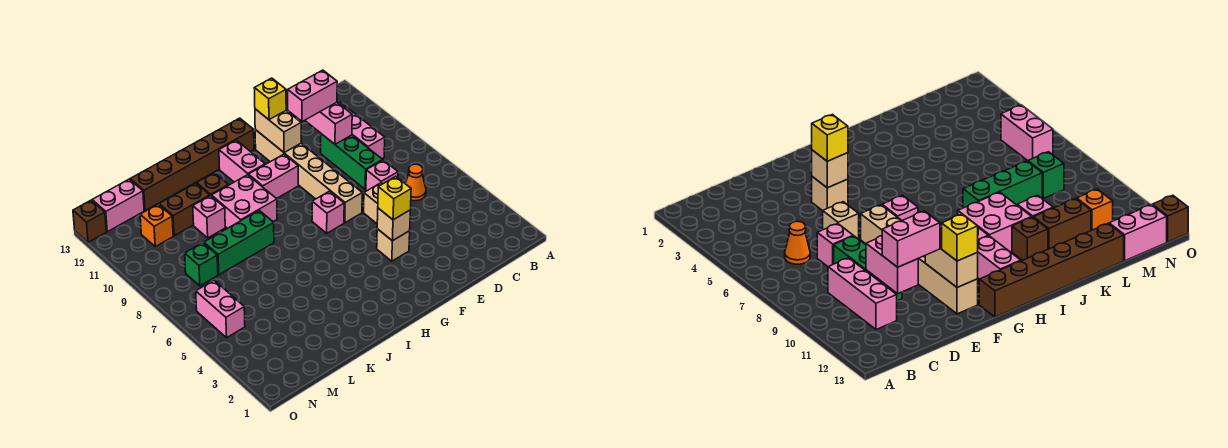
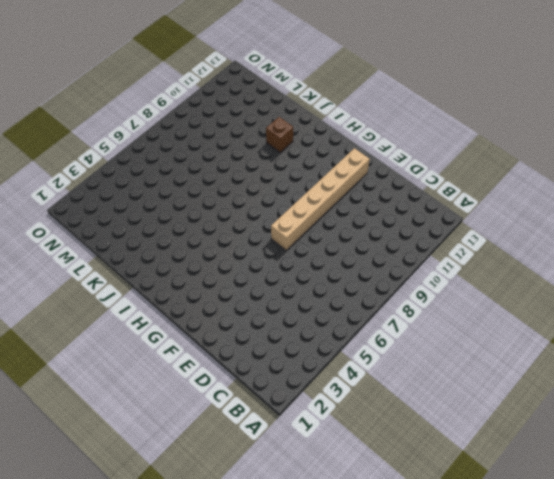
none -> orange cone C6 level 1
none -> pink brick C9:C11 level 1
none -> pink brick D7 level 1

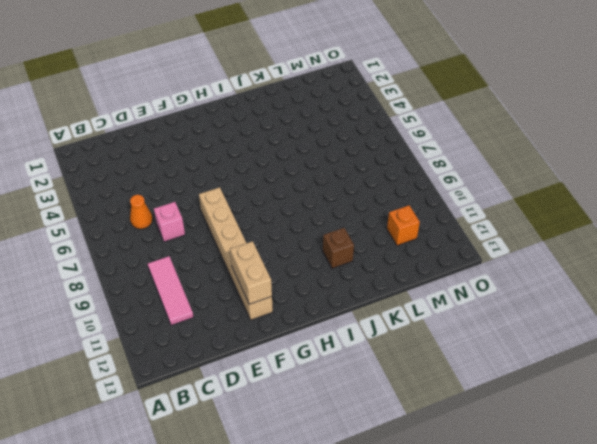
pink tile C9:C11 level 1 -> pink brick C9:C11 level 1
none -> green brick D8:D10 level 1
none -> tan brick E6 level 1
none -> tan brick F4 level 1

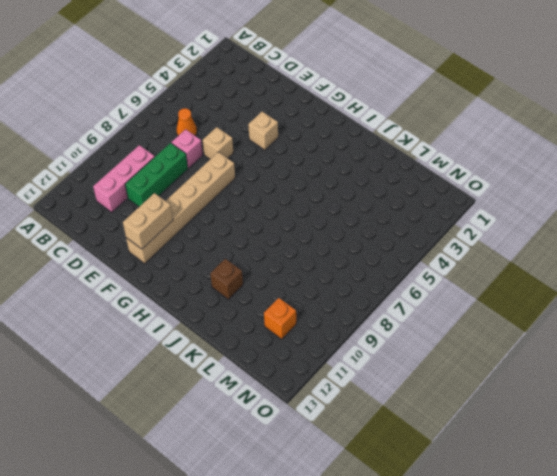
none -> pink brick G7 level 1
none -> pink brick G10:H10 level 1
none -> brown brick G13:L13 level 1

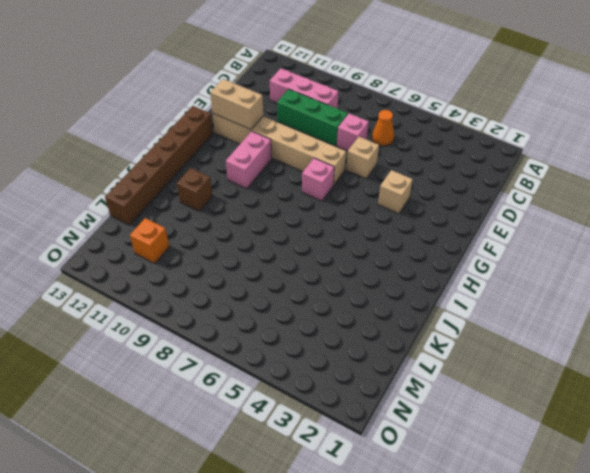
none -> pink brick H11:H12 level 1
none -> pink brick I9:J10 level 1
none -> green brick J8:L8 level 1

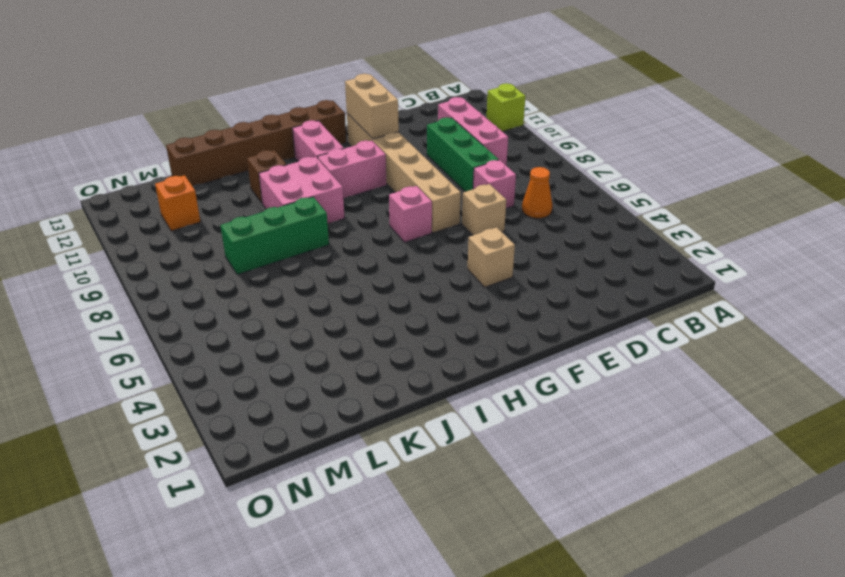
lime brick A11 level 1 -> none
none -> pink brick K10 level 1
none -> brown brick K11:L11 level 1
none -> green brick M8 level 1

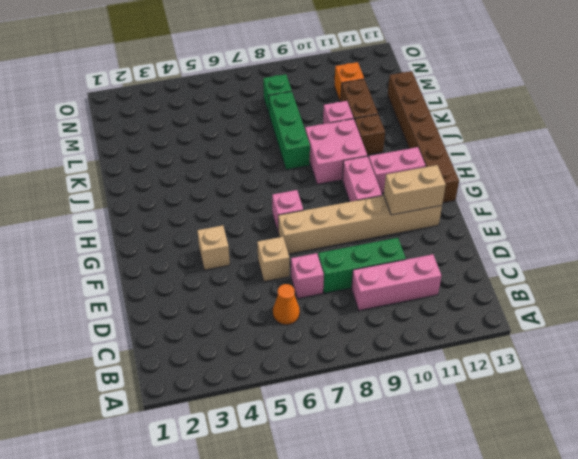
none -> pink brick M13:N13 level 1
none -> pink brick N5:N6 level 1
none -> brown brick O13 level 1

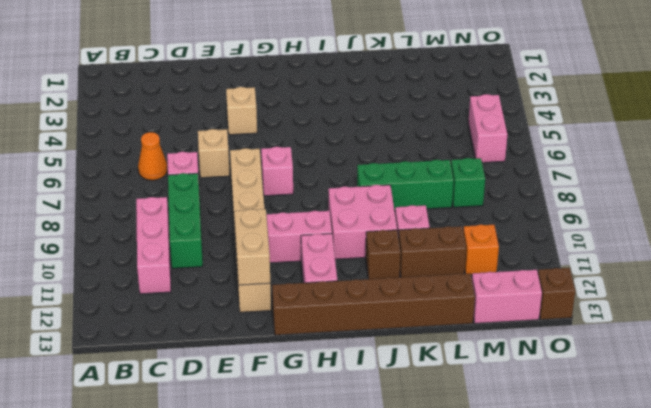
none -> pink brick D10:D11 level 2
none -> tan brick F4 level 2
none -> pink brick D11:E11 level 3

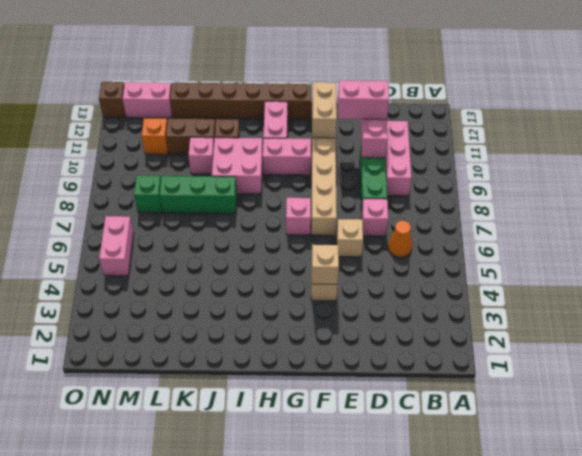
none -> yellow brick F4 level 3
none -> yellow brick F12 level 3

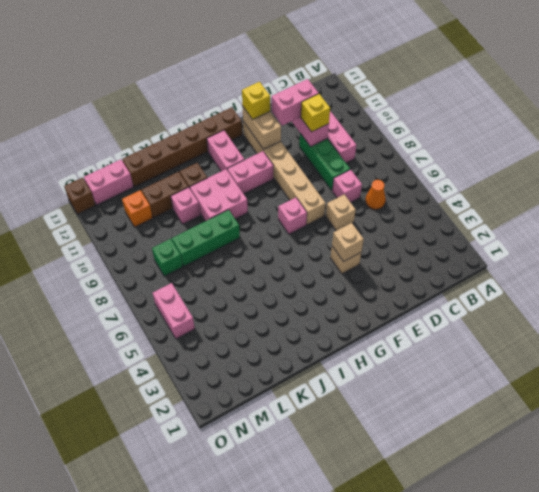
yellow brick D10 level 3 -> yellow brick F4 level 3

